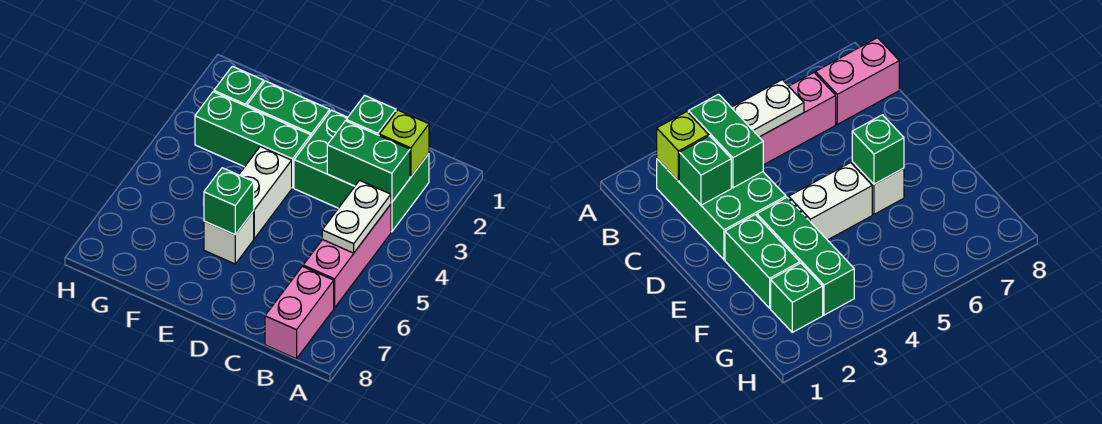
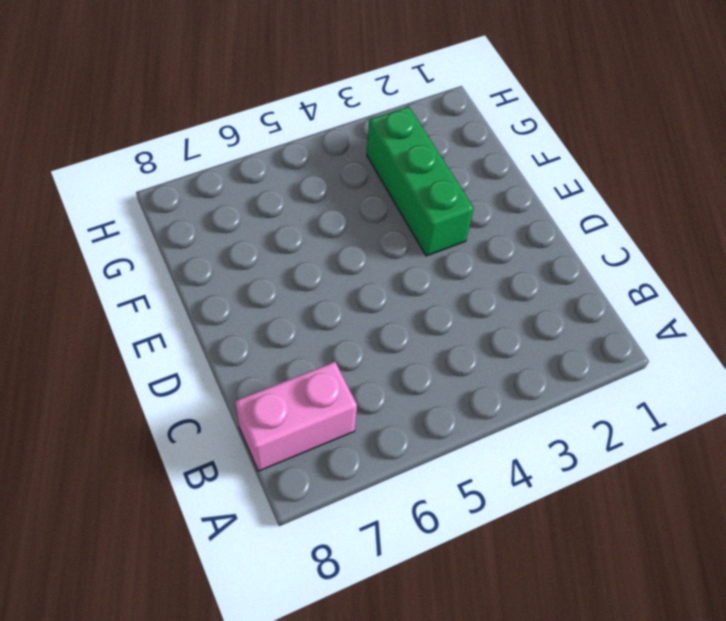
none -> green brick B2:D3 level 1
none -> pink brick B4:B6 level 1
none -> green brick E2:F2 level 1

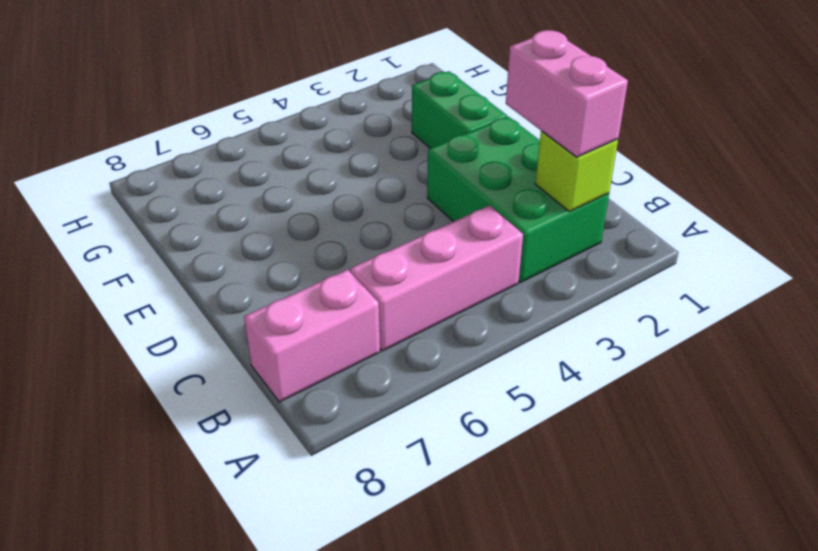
pink brick B2:C2 level 3 -> none
none -> green brick E3:G3 level 1
none -> white brick E4:E5 level 1
none -> white brick E6 level 1

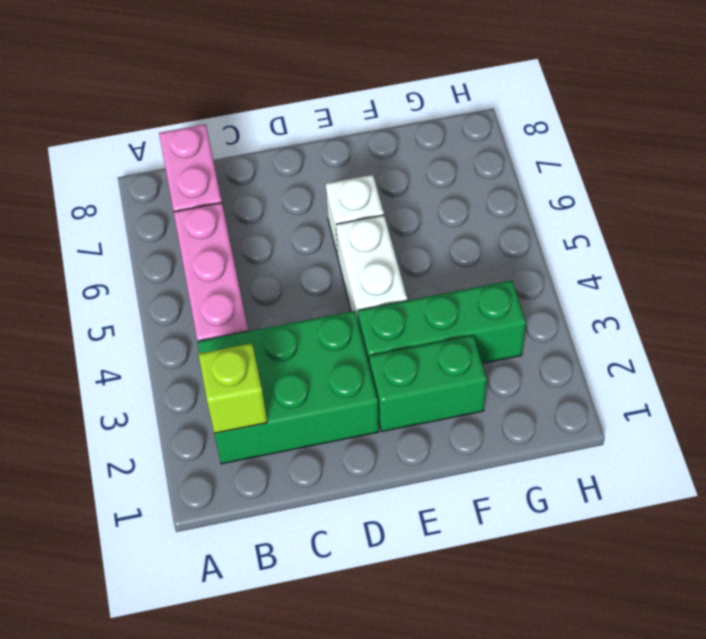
none -> green brick G2 level 1
none -> green brick B3:C3 level 2
none -> white plate B4:B5 level 2

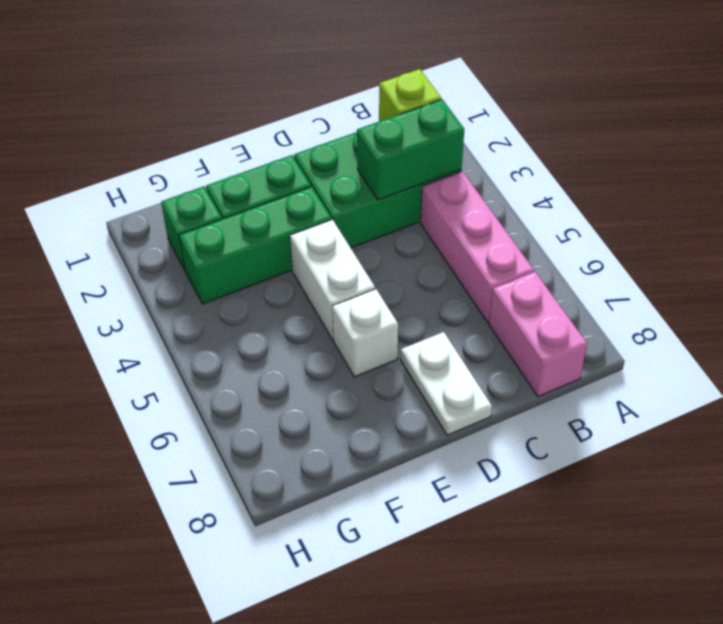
white plate D7:D8 level 1 -> white plate B4:B5 level 2
none -> green brick C2 level 2
none -> green brick E6 level 2

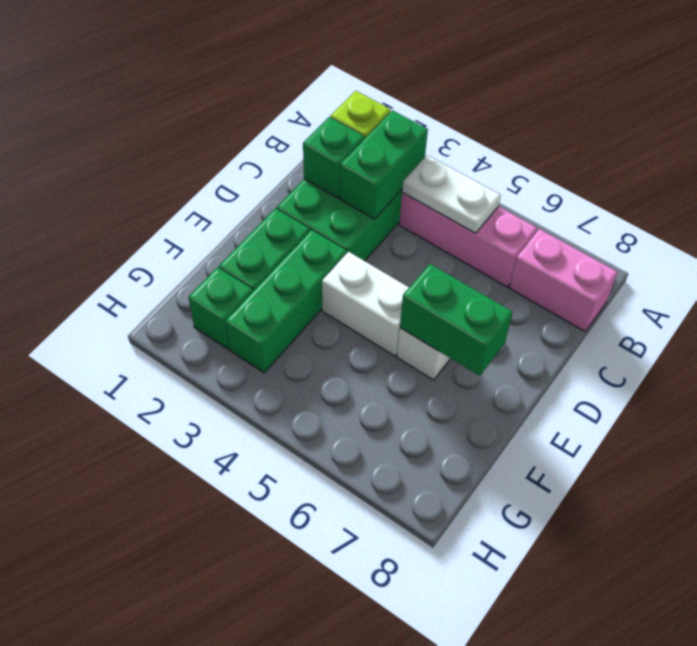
green brick E6:E7 level 2 -> green brick E6 level 2

